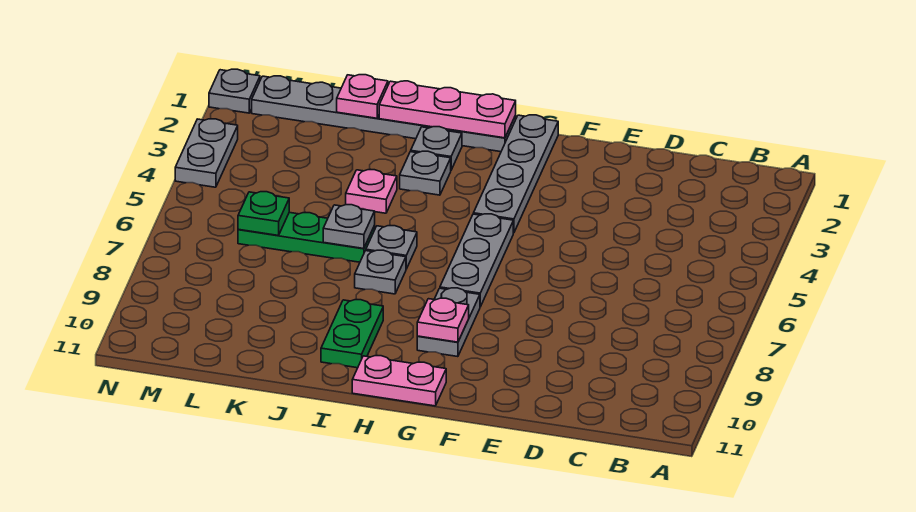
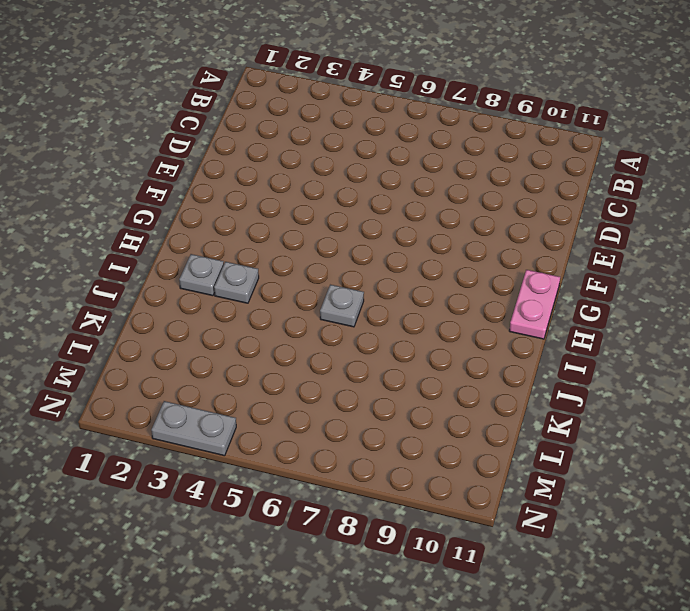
none -> grey plate G1:G4 level 1
none -> grey plate G5:G7 level 1
none -> grey plate G8:G9 level 1

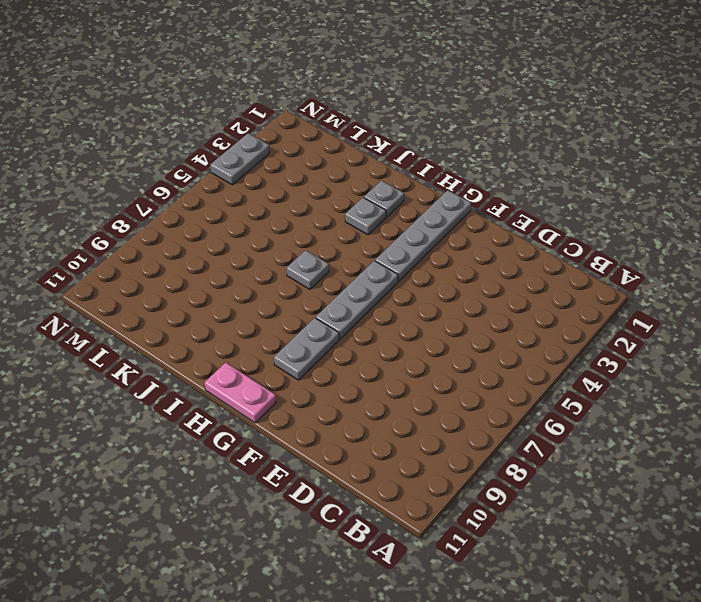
none -> grey plate H1:M1 level 1
none -> grey plate I7 level 1
none -> green plate I9:I10 level 1

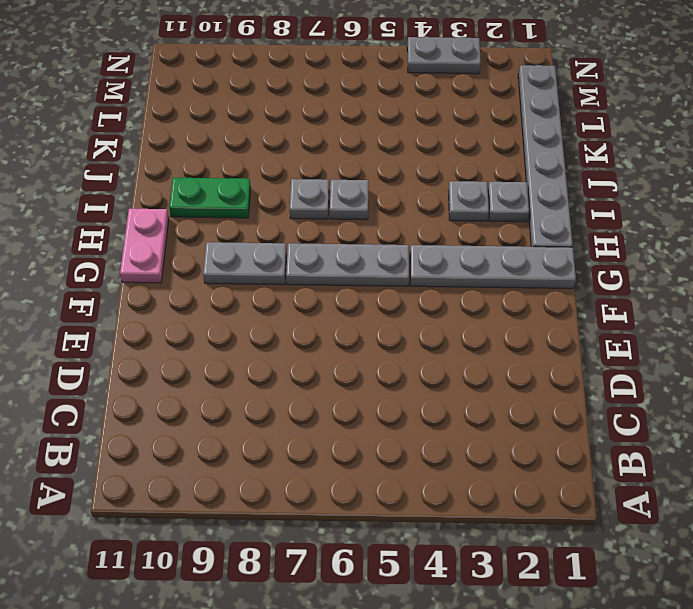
none -> pink plate J4 level 1
none -> green plate J6:L6 level 1
none -> grey plate N1 level 1

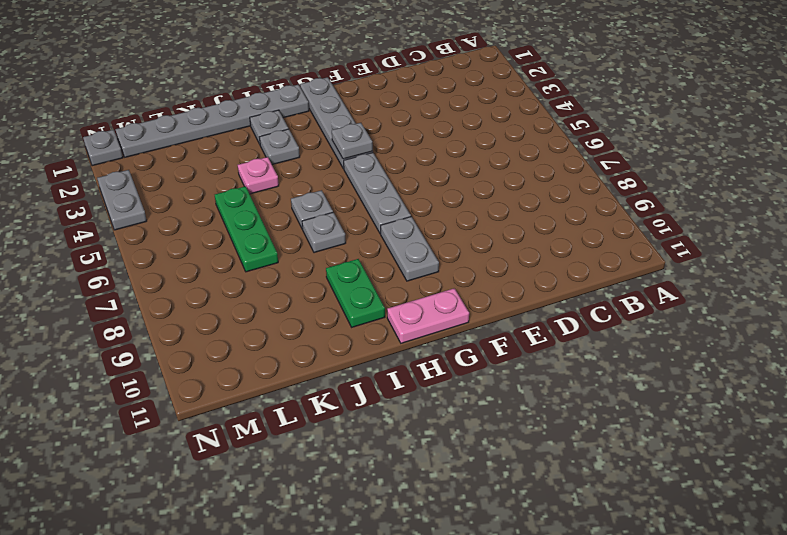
grey plate G4 level 2 -> grey plate J6 level 2
green plate K5:K7 level 1 -> green plate J6:L6 level 1
none -> pink plate G9 level 2
none -> pink plate H1:J1 level 2
none -> pink plate K1 level 2

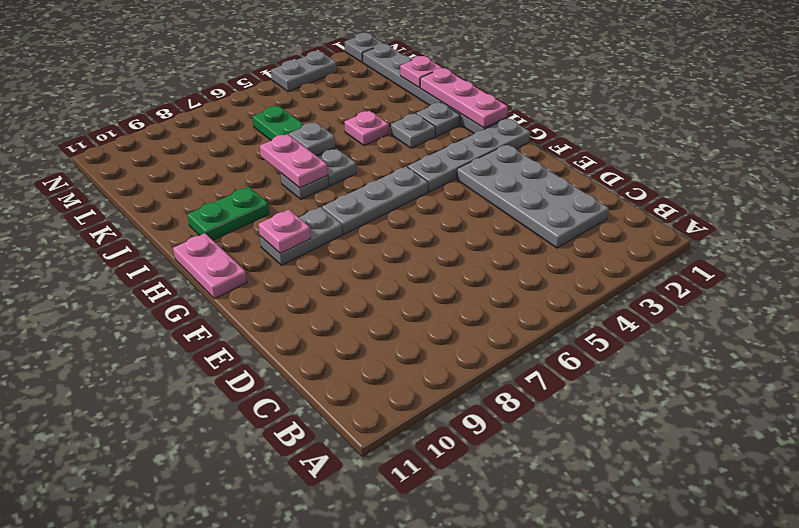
grey plate C2:F3 level 1 -> none
pink plate I7:J7 level 2 -> none
none -> green plate L6 level 2

